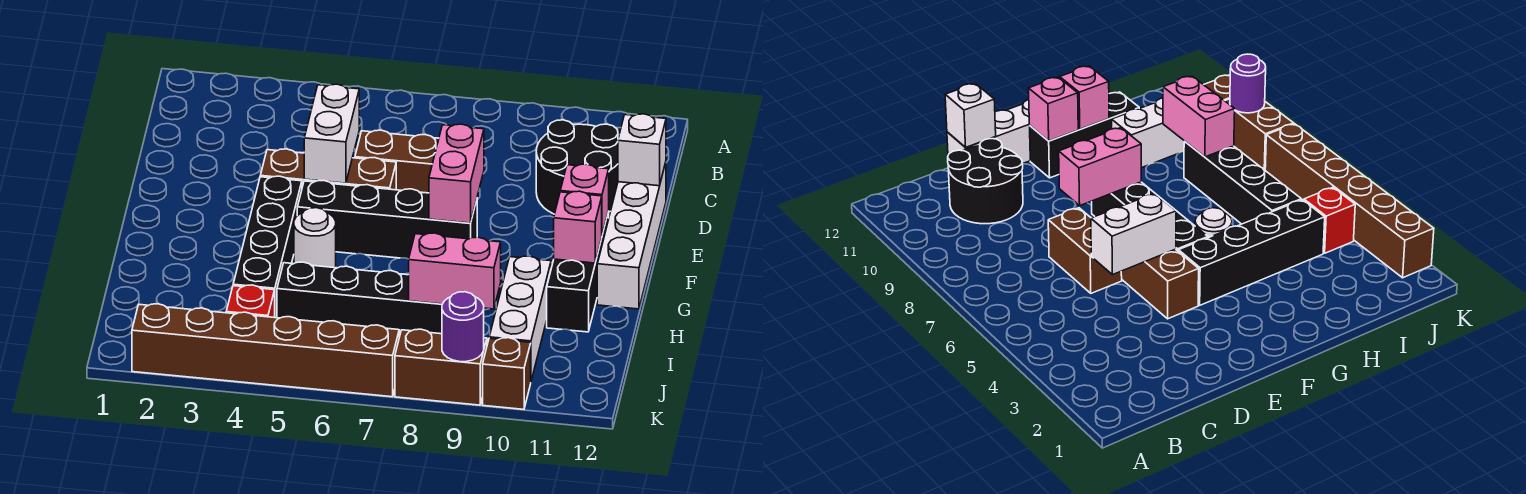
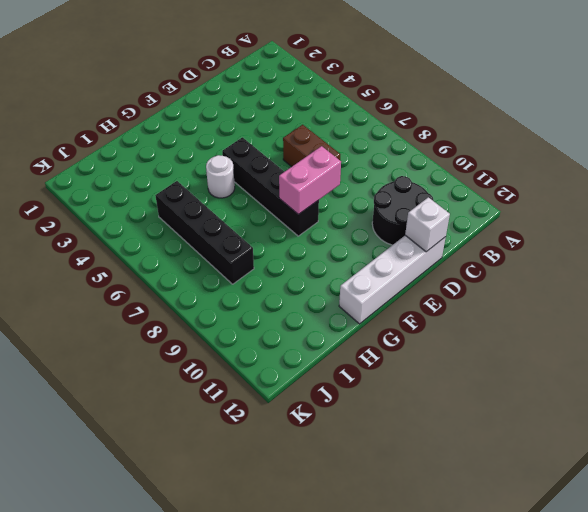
none -> brown brick E4:E6 level 1
none -> black brick F4:I4 level 1
none -> black brick F11:H11 level 1

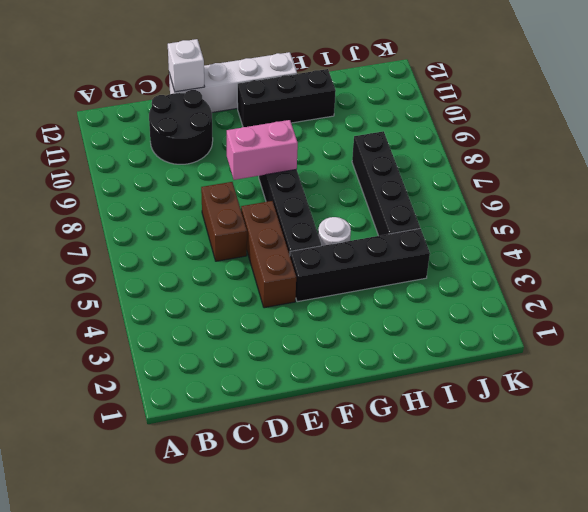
none -> white brick H10:J10 level 1
none -> red brick J4 level 1
none -> brown brick K2:K7 level 1

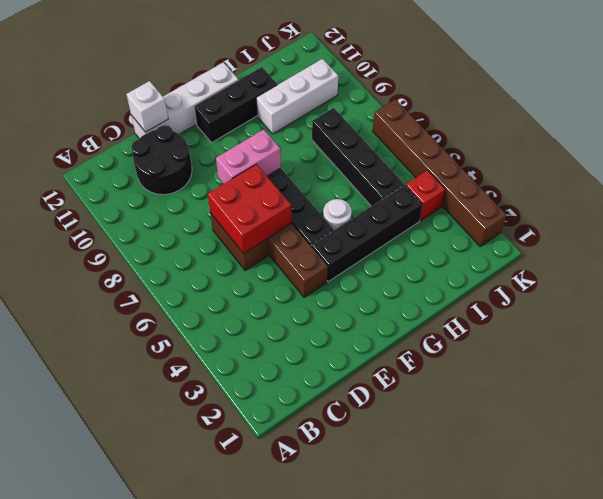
red brick D6:E7 level 2 -> none
none -> brown brick K8:K9 level 1
none -> brown brick K10 level 1
none -> white brick D5:E5 level 2

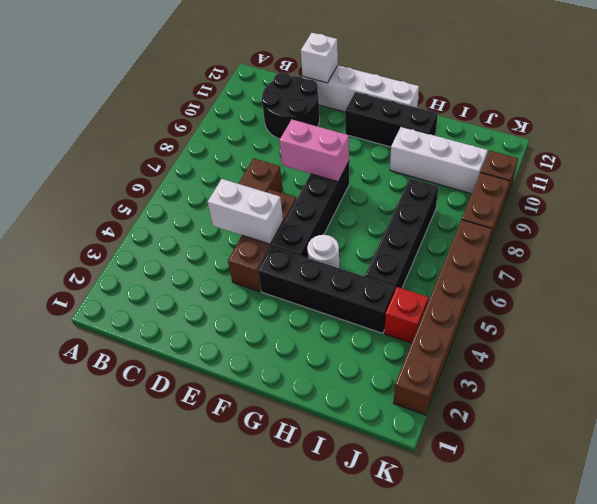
none -> pink brick F11 level 2
none -> pink brick G11 level 2
none -> pink brick I8:I9 level 2

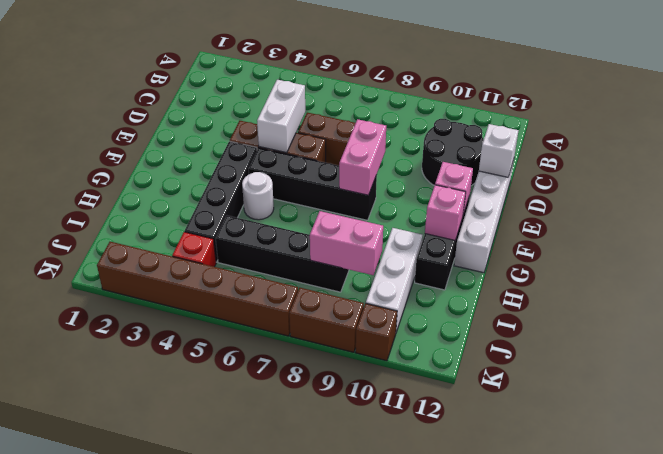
none -> purple round brick K9 level 2

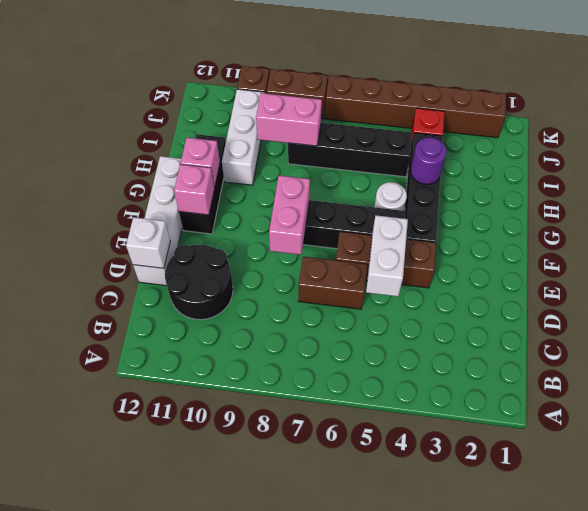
purple round brick H4 level 2 -> purple round brick K9 level 2

